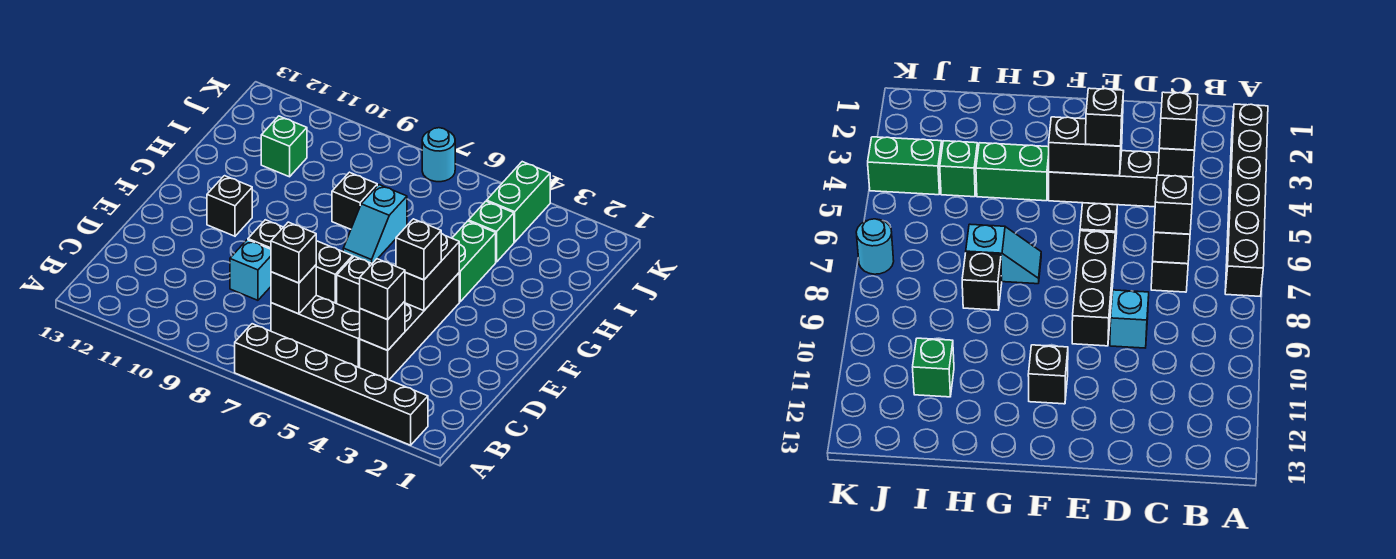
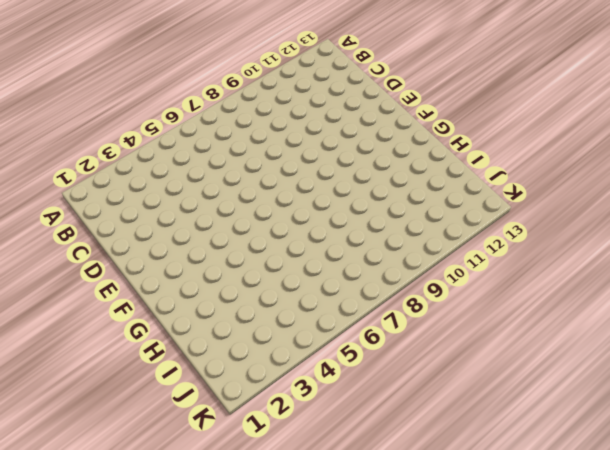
none -> black brick A2:A7 level 1
none -> black brick C4:F4 level 1
none -> black brick C5:C7 level 1

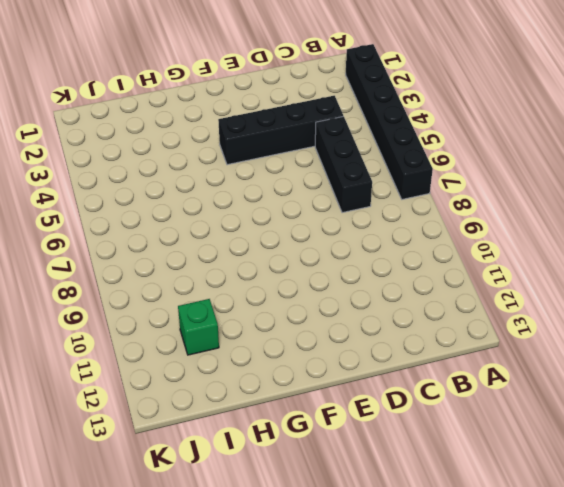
none -> cyan brick D9 level 1
none -> black brick E6 level 1
none -> black brick E7:E9 level 1

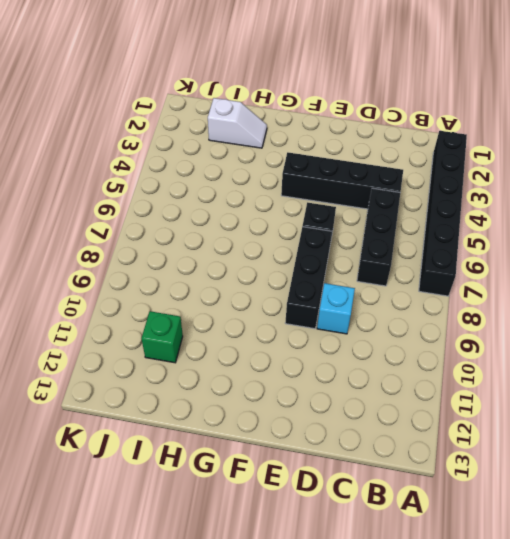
white slope H2:I2 level 1 top I -> none
none -> black brick F11 level 1
none -> green brick G4:H4 level 1
none -> cyan slope G7:H7 level 1 top H

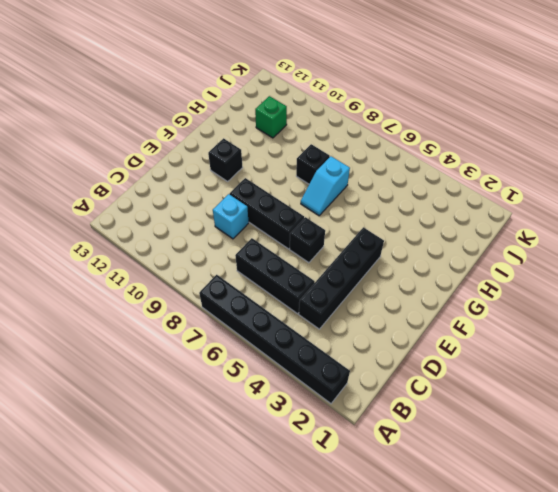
none -> green brick G4:H4 level 1
none -> green brick I4 level 1
none -> green brick J4:K4 level 1

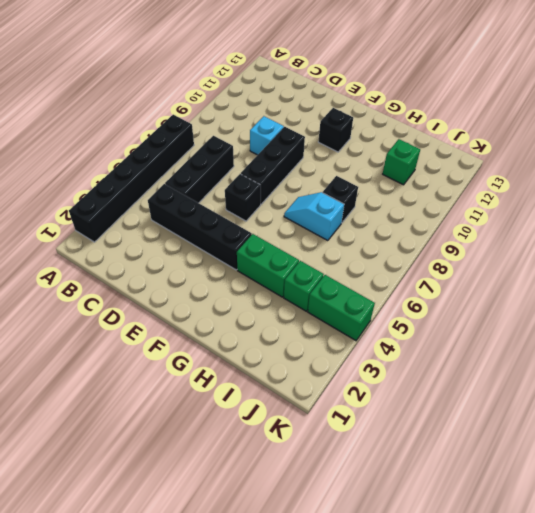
none -> cyan round brick K7 level 1
none -> black brick C4 level 2
none -> black brick C7 level 2

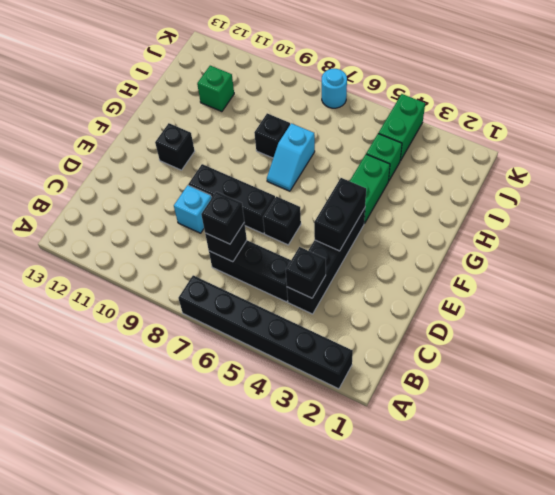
none -> black brick C4 level 3
none -> black brick E4 level 3

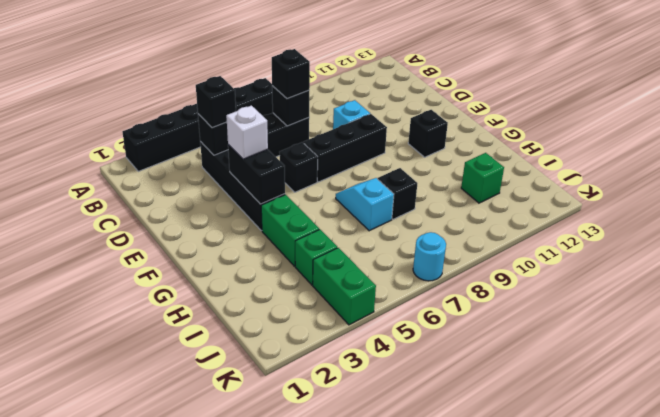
white brick E4 level 3 -> black brick E4 level 3

